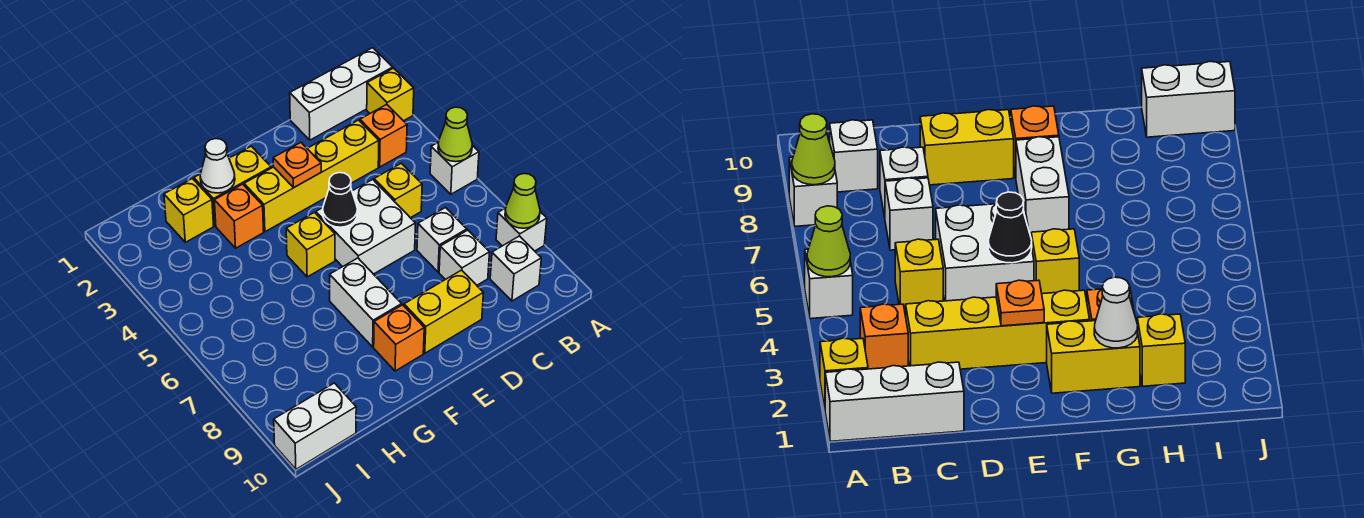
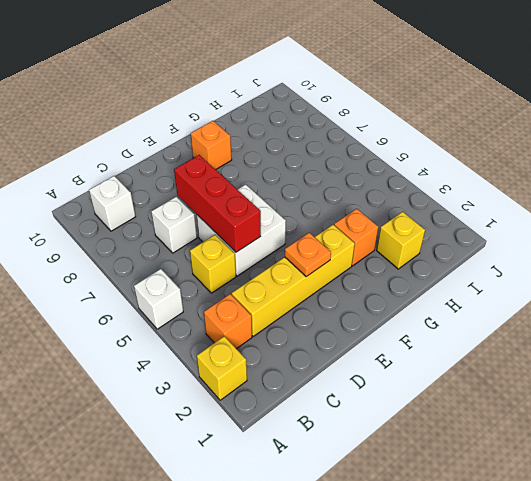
red brick D5:D7 level 2 -> none
none -> white brick A1:C1 level 1
none -> white brick A8 level 1
none -> white brick C8 level 1

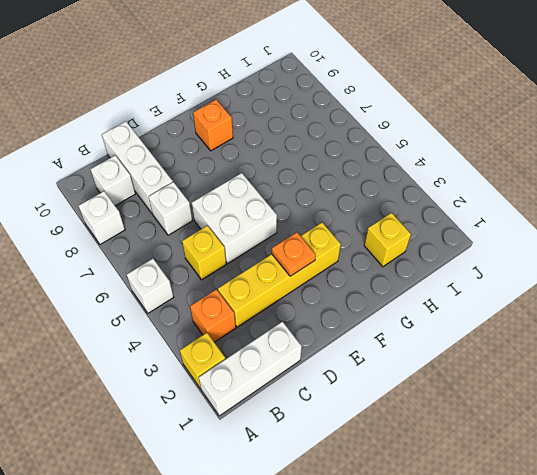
white brick C8:C10 level 1 -> white brick C8 level 1
none -> yellow brick D9:E9 level 1
none -> yellow brick F2:G2 level 1
none -> yellow brick F5 level 1

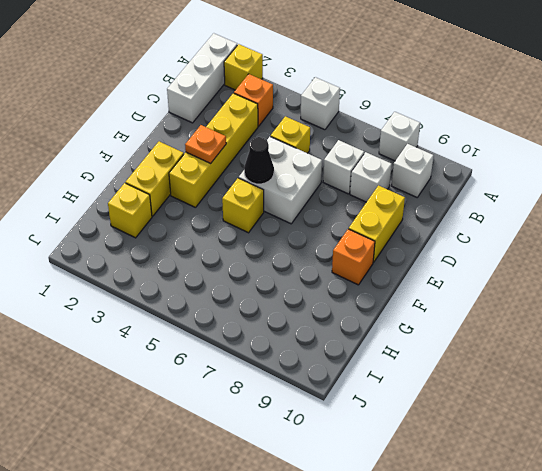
none -> white brick F7:F8 level 1
none -> orange brick G3 level 1
none -> white brick I10:J10 level 1

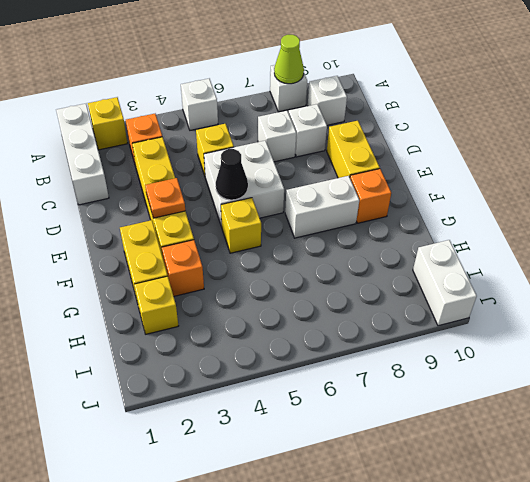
none -> lime cone A5 level 2
none -> white cone G2 level 2

